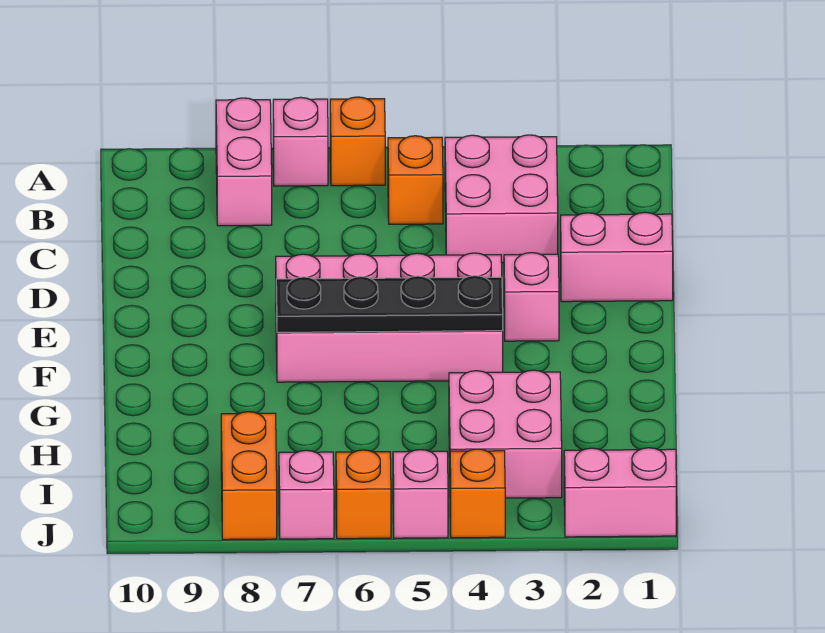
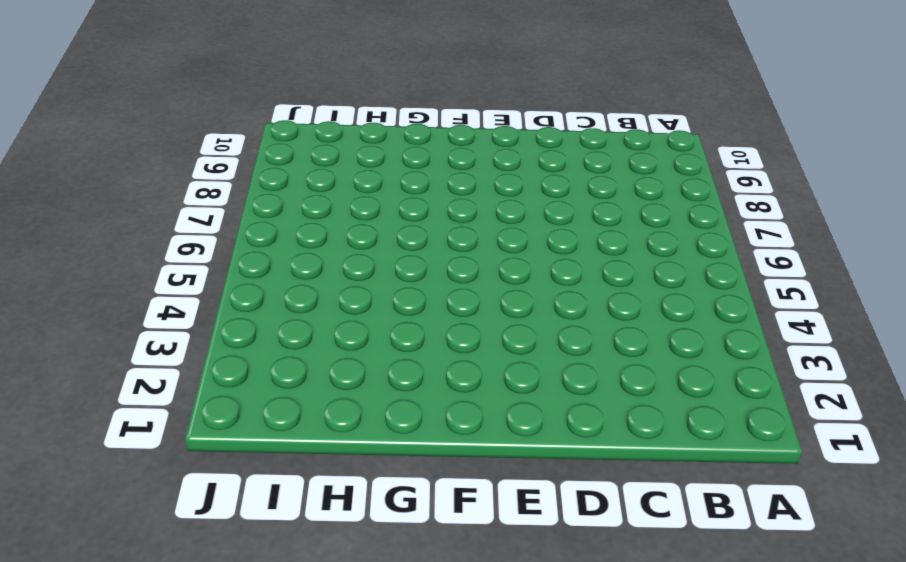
none -> orange brick A6 level 1
none -> pink brick A7 level 1
none -> pink brick A8:B8 level 1

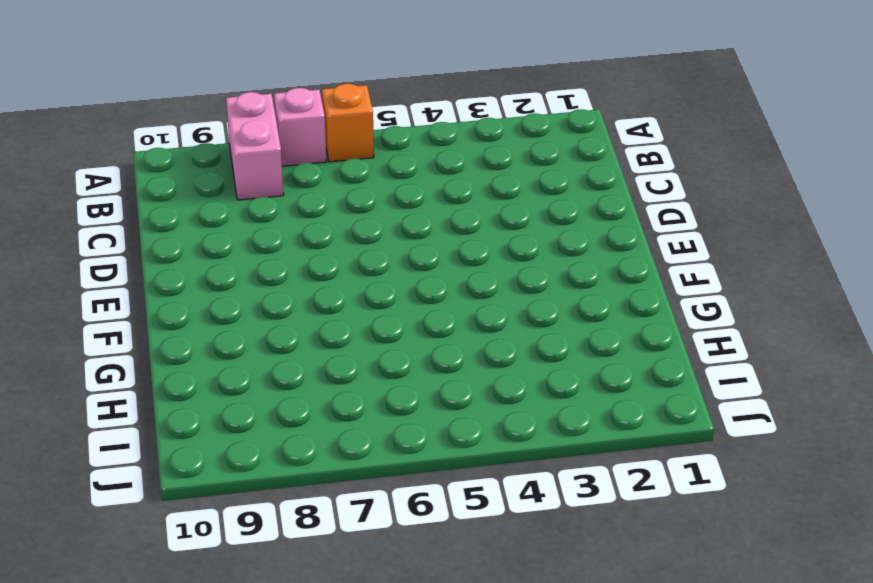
none -> pink brick B3:C4 level 1
none -> orange brick B5 level 1
none -> pink brick D1:D2 level 1

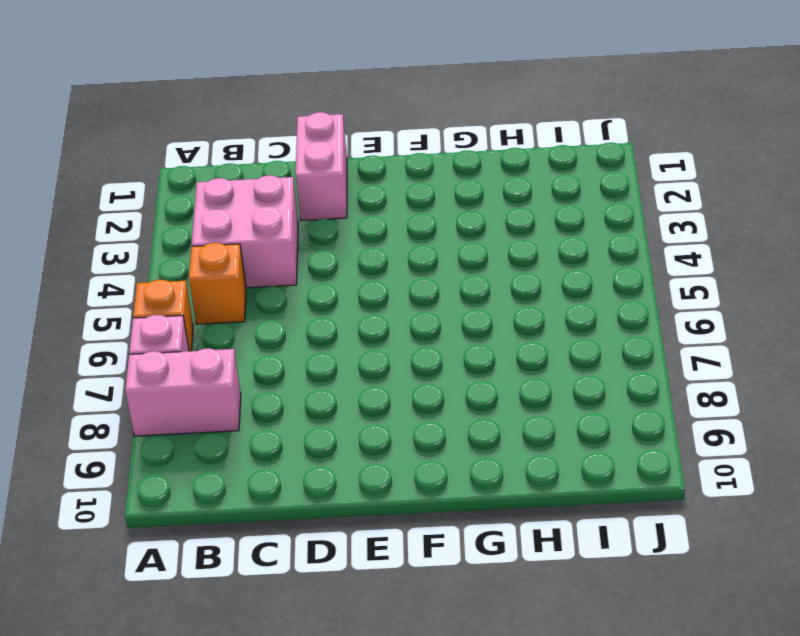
none -> pink brick E3 level 1
none -> pink brick E4:F7 level 1
none -> pink brick H3:I4 level 1

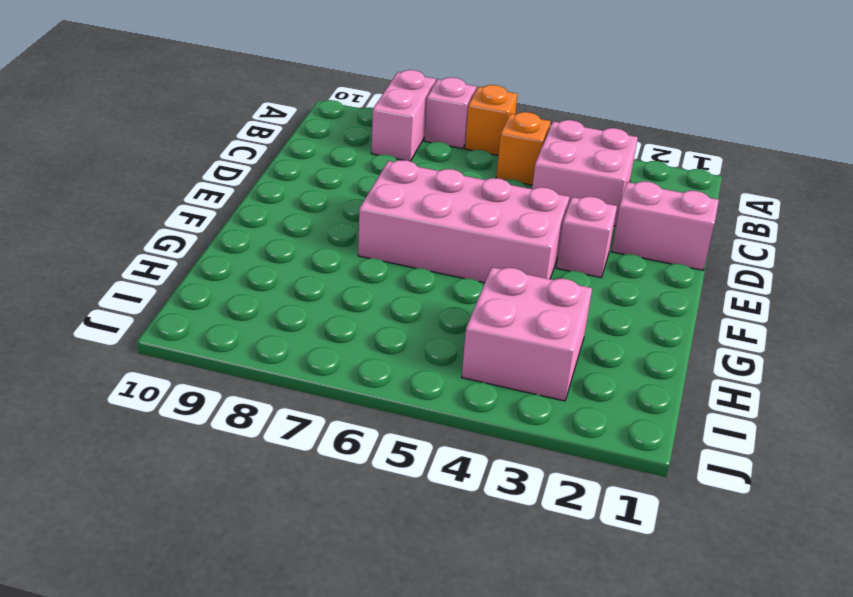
none -> orange brick I8:J8 level 1
none -> pink brick J1:J2 level 1
none -> orange brick J4 level 1

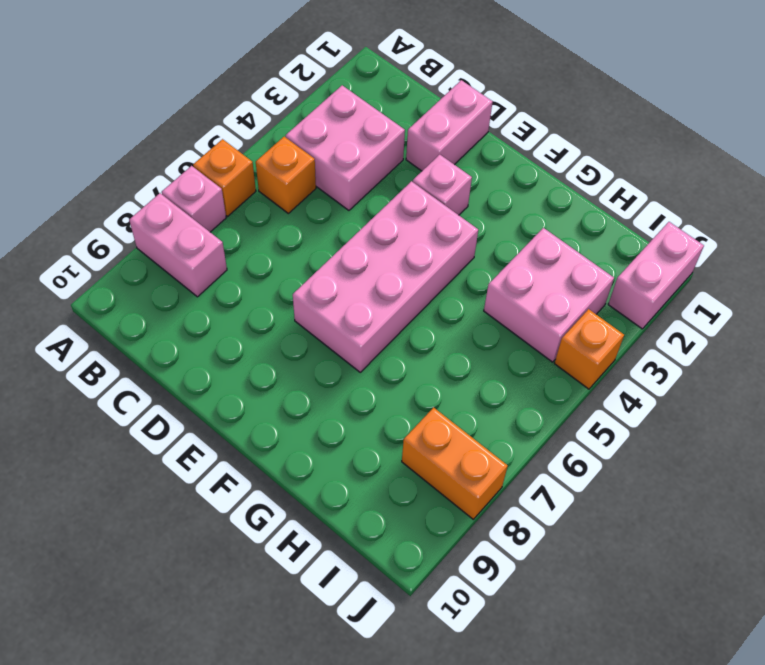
none -> pink brick J5 level 1
none -> orange brick J6 level 1
none -> pink brick J7 level 1

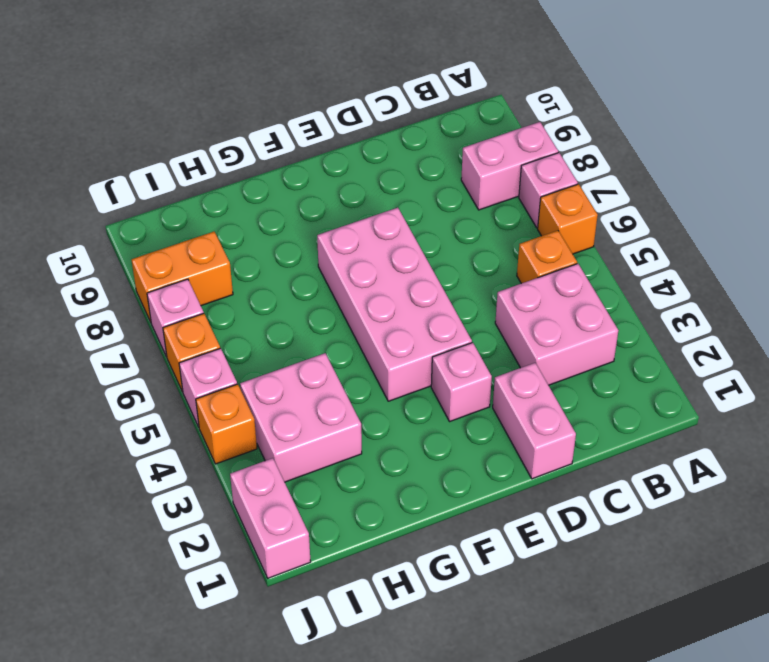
none -> black plate F4:F7 level 2

